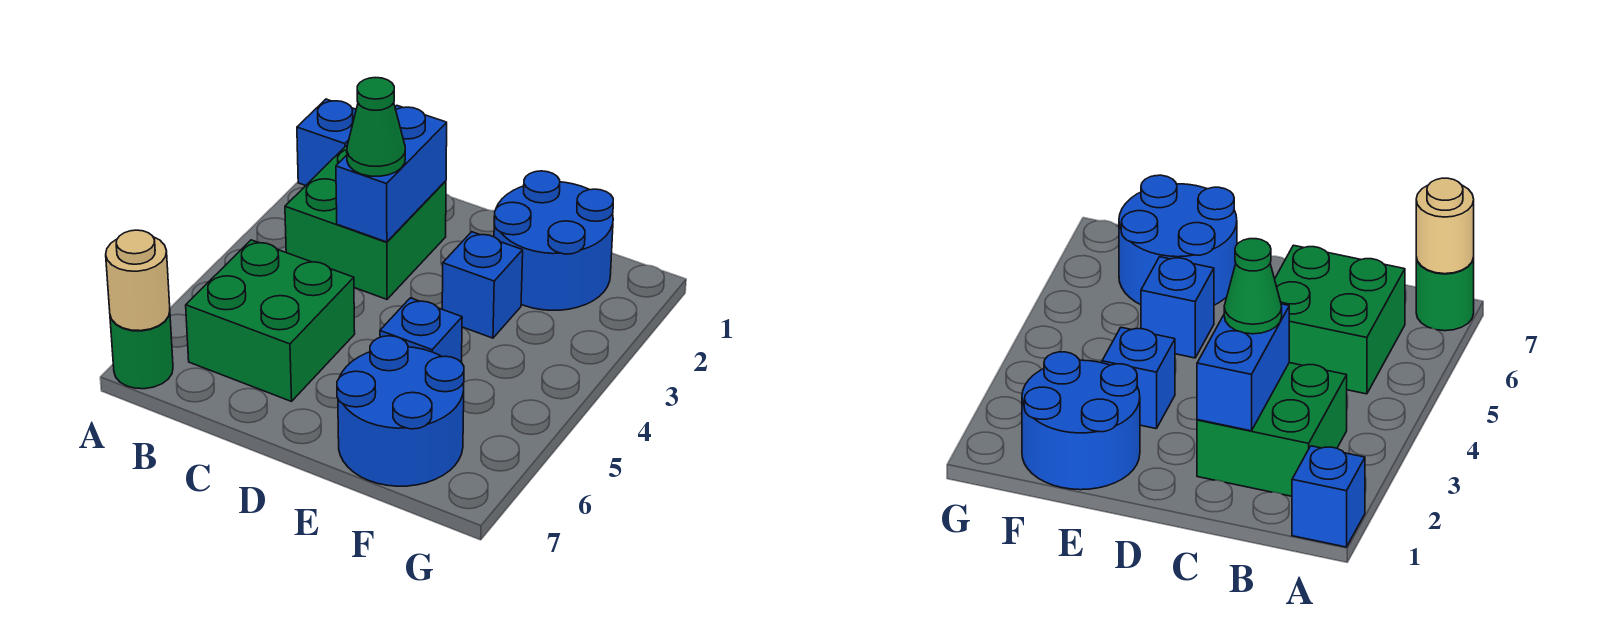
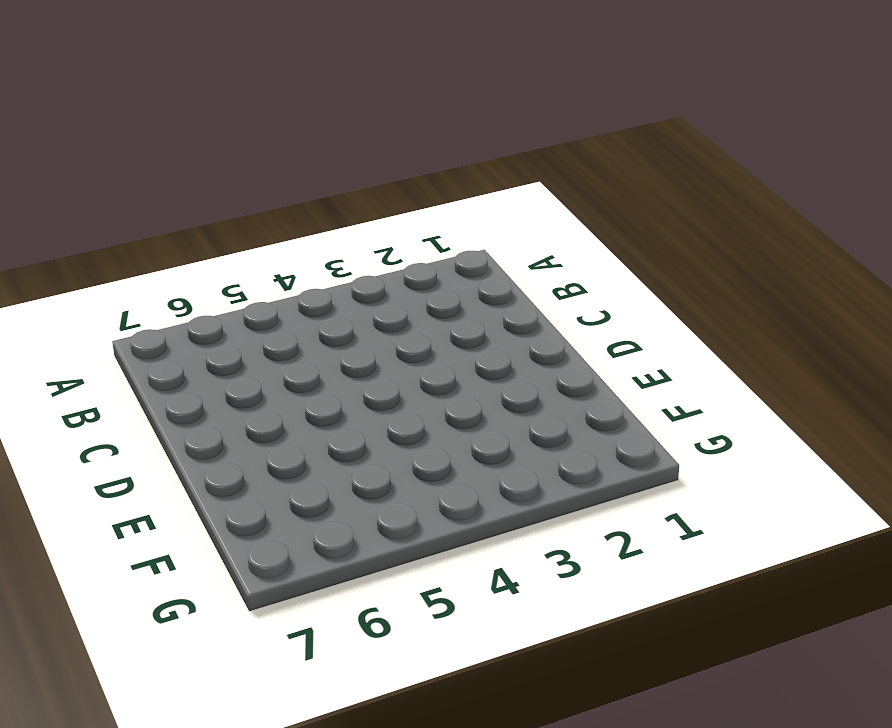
none -> blue brick A1 level 1
none -> green round brick A7 level 1

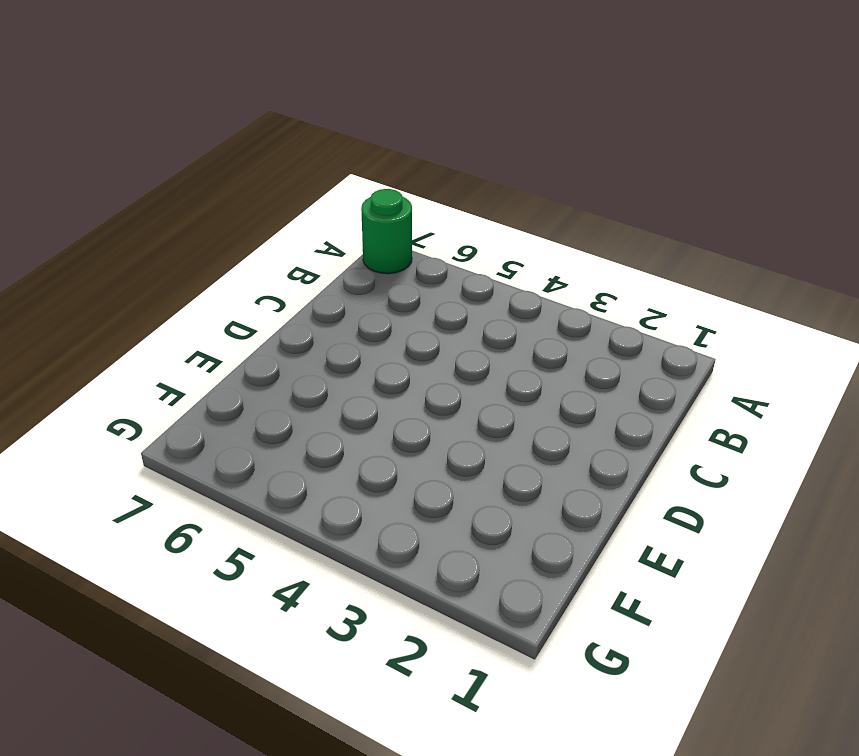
none -> blue brick A1 level 1
none -> green brick B2:C3 level 1

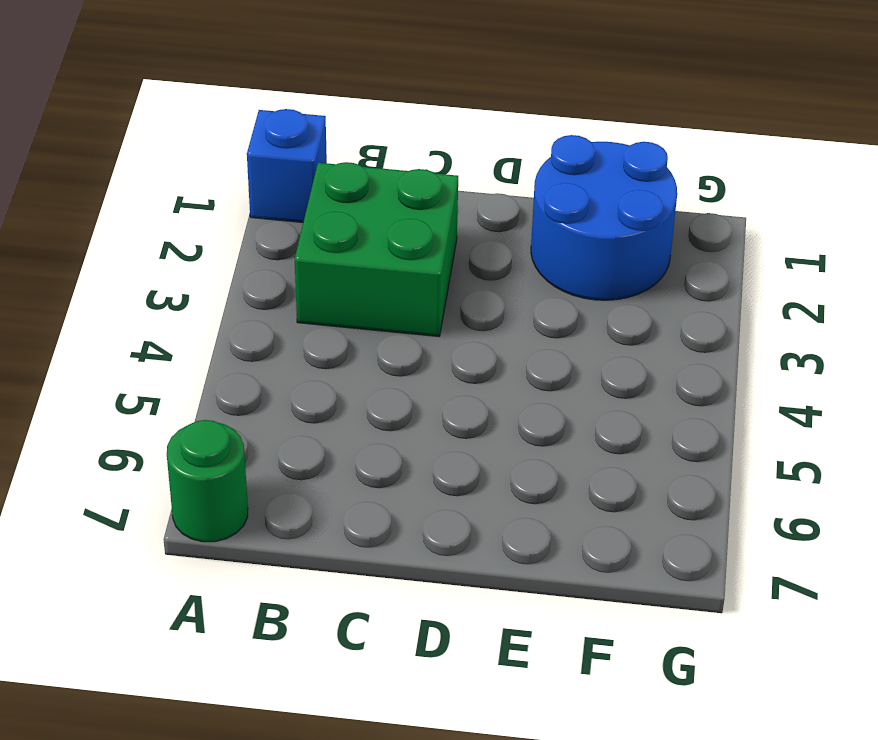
none -> green brick B5:C6 level 1
none -> blue brick E3 level 1

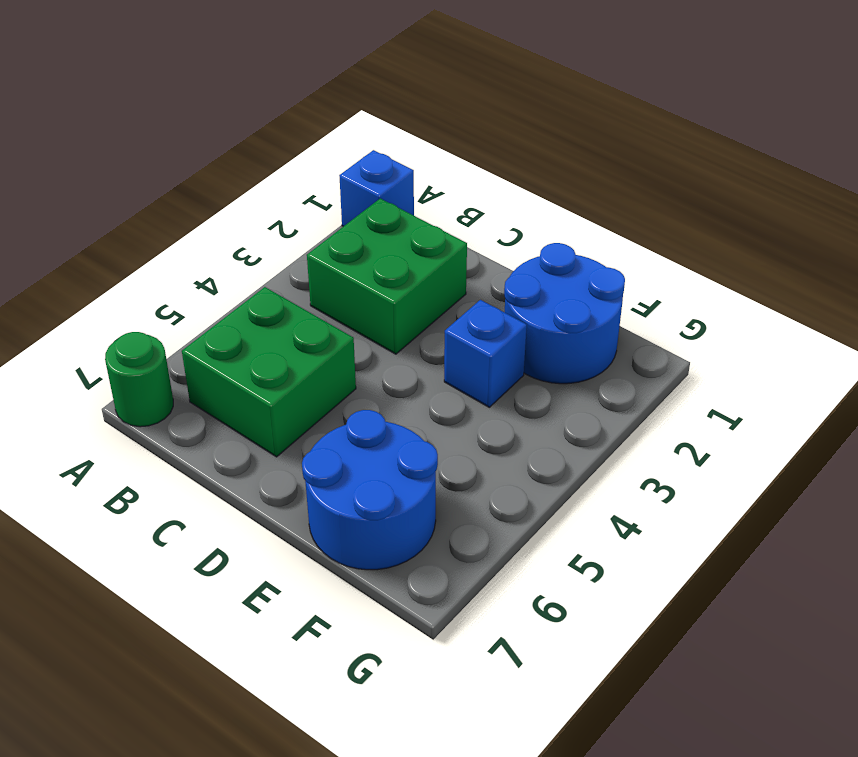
none -> blue brick E5 level 1
none -> tan round brick A7 level 2

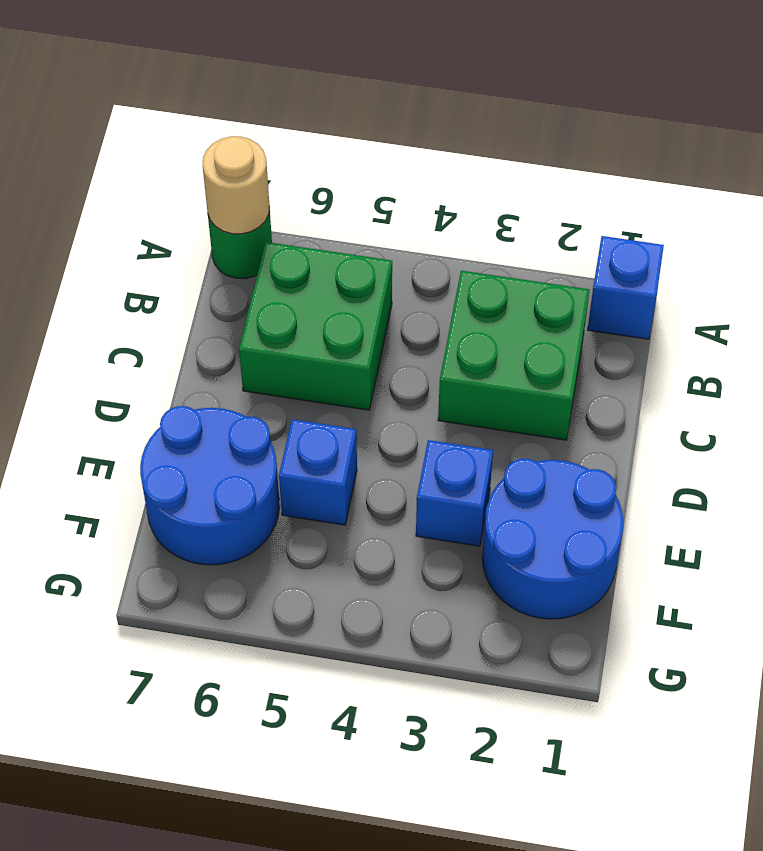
none -> blue brick C2:C3 level 2
none -> green cone C3 level 3

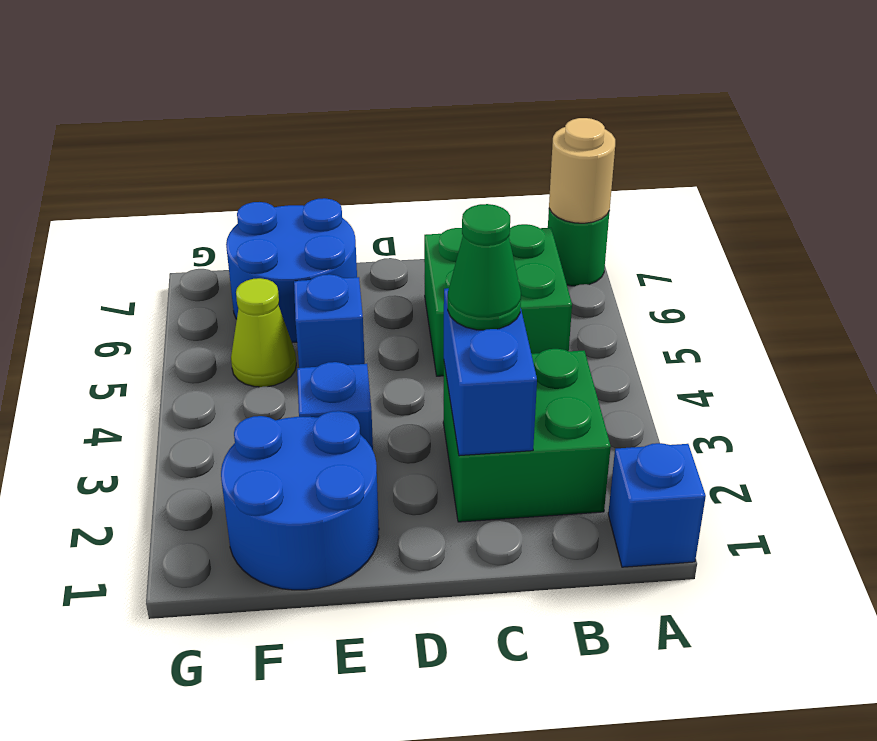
lime cone F5 level 1 -> none

